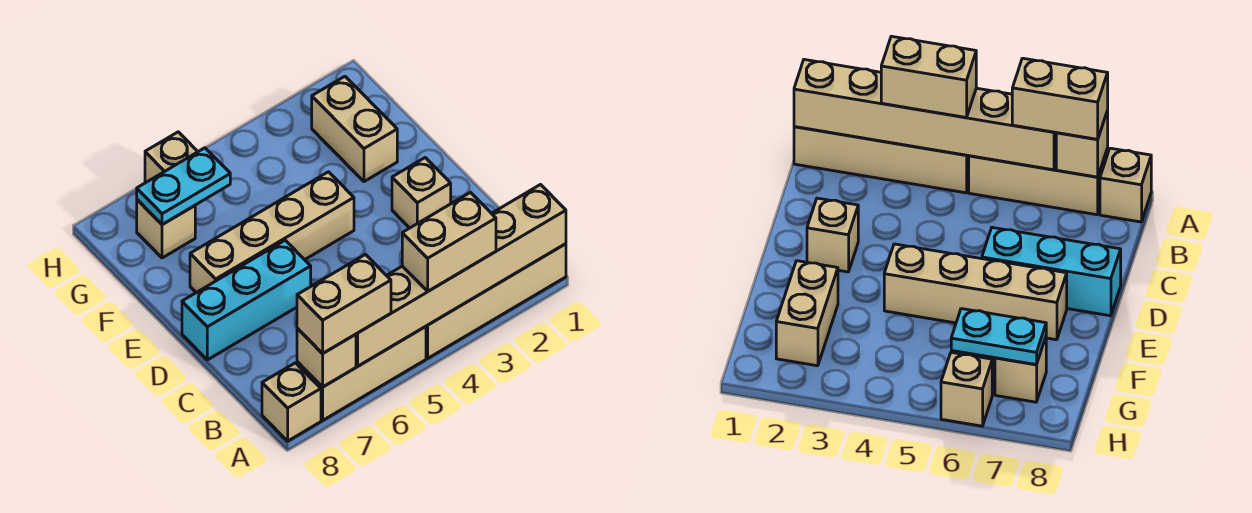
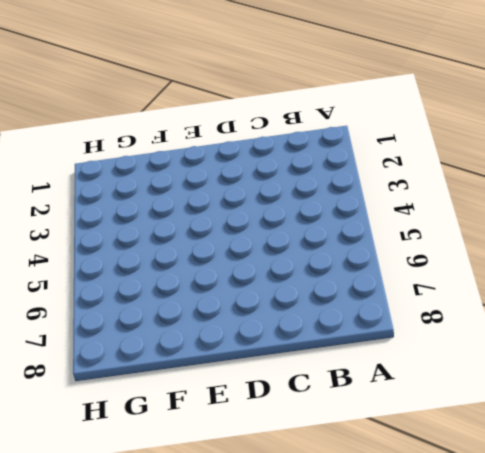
none -> tan brick A1:A4 level 1
none -> tan brick A5:A7 level 1
none -> tan brick A8 level 1

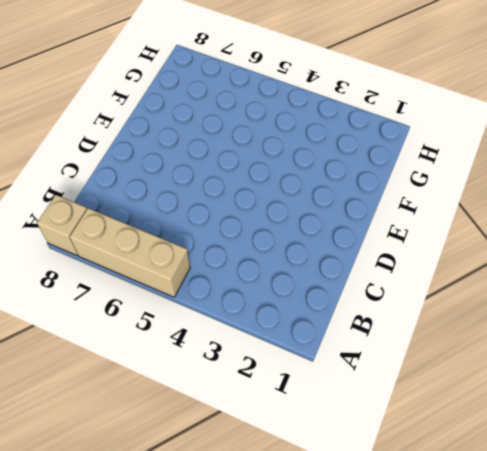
none -> tan brick A1:A4 level 1
none -> tan brick D2 level 1
none -> cyan brick D6:D8 level 1

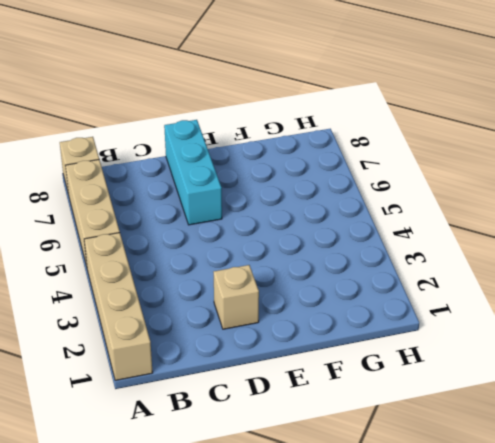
none -> tan brick E4:E7 level 1
none -> tan brick F2:G2 level 1
none -> tan brick G7 level 1

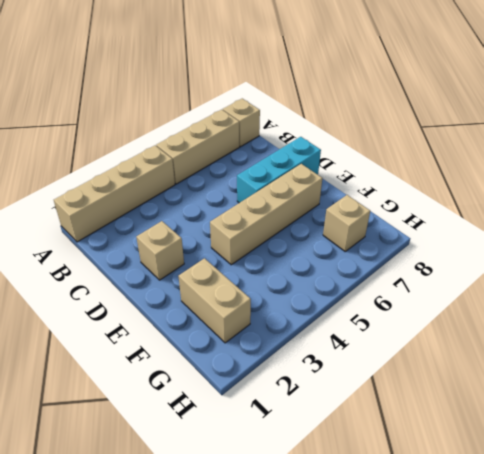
none -> tan brick H6 level 1
none -> tan brick A1:A6 level 2
none -> tan brick A7 level 2

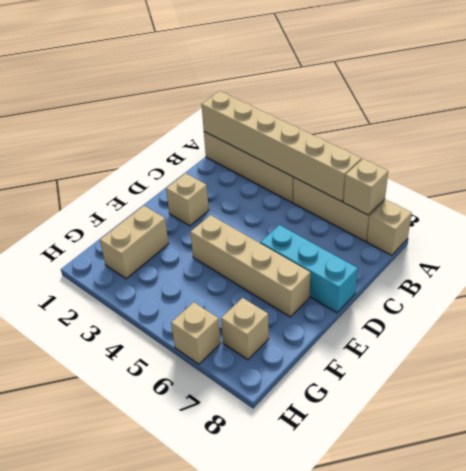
none -> cyan plate G6:G7 level 2
none -> tan brick A3:A4 level 3
none -> tan brick A6:A7 level 3

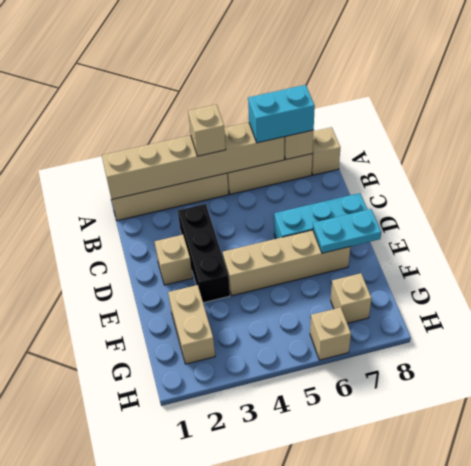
tan brick A4 level 3 -> tan brick A3:A4 level 3
cyan brick A6:A7 level 3 -> tan brick A6:A7 level 3
black brick C3:E3 level 1 -> none
cyan plate E7:E8 level 2 -> cyan plate G6:G7 level 2

